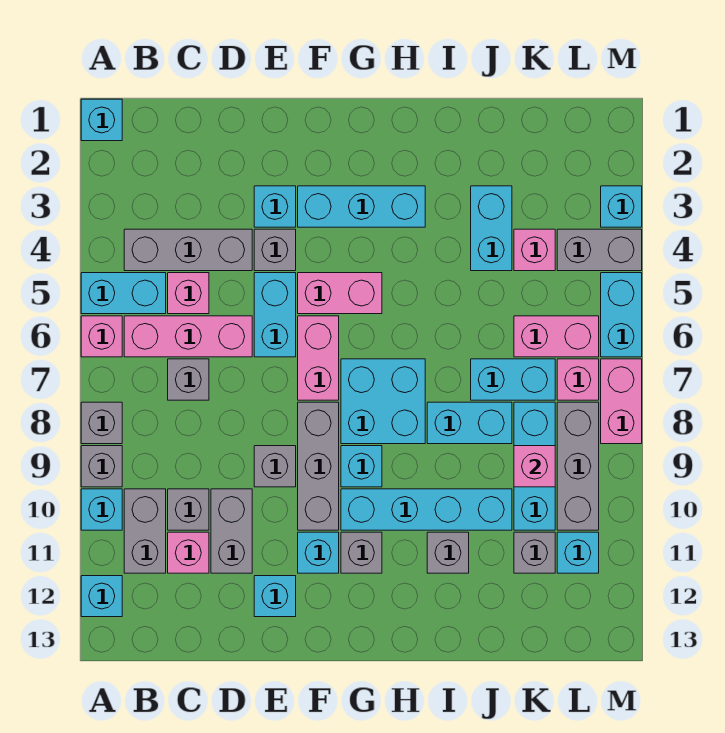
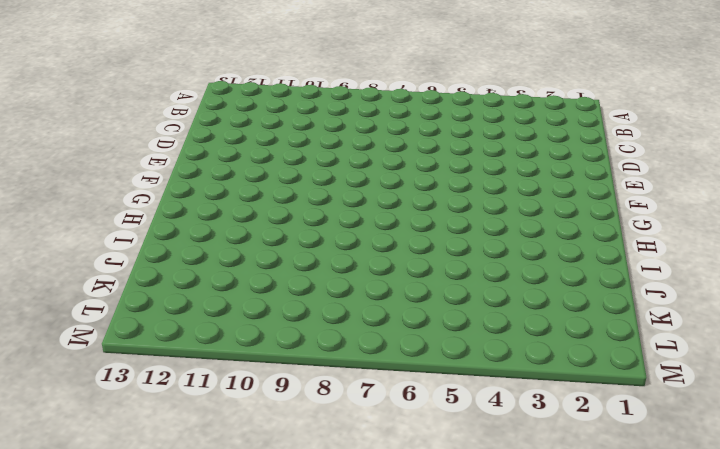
none -> cyan brick A1 level 1
none -> cyan brick A5:B5 level 1
none -> pink brick A6 level 1
none -> grey brick A8 level 1

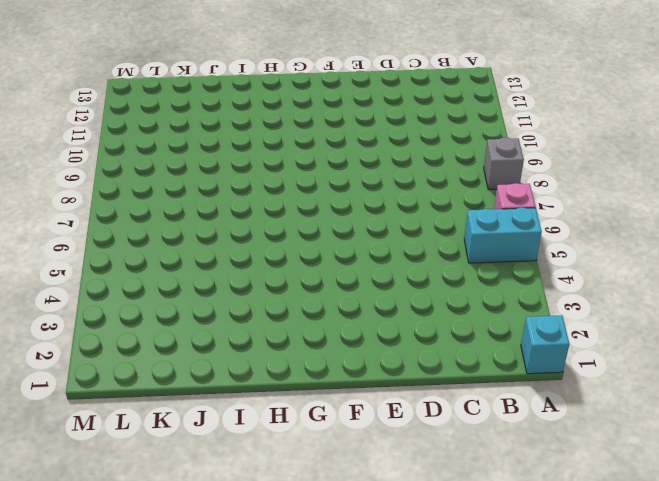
none -> grey brick A9 level 1
none -> cyan brick A10 level 1
none -> cyan brick A12 level 1
none -> grey brick B4:D4 level 1

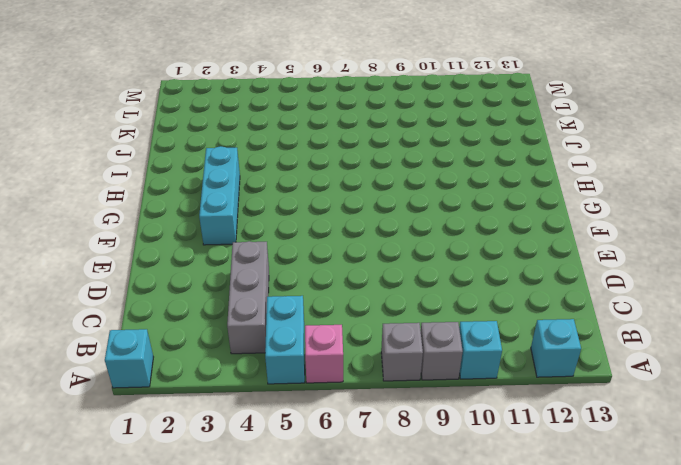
none -> pink brick B6:D6 level 1
none -> grey brick B10:B11 level 1
none -> pink brick C5 level 1
none -> grey brick C7 level 1

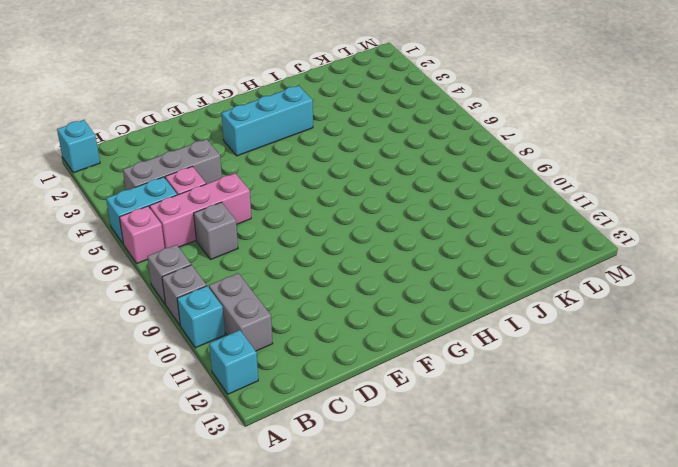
none -> grey brick C10 level 1
none -> pink brick C11 level 1
none -> grey brick D10:D11 level 1
none -> cyan brick E3 level 1

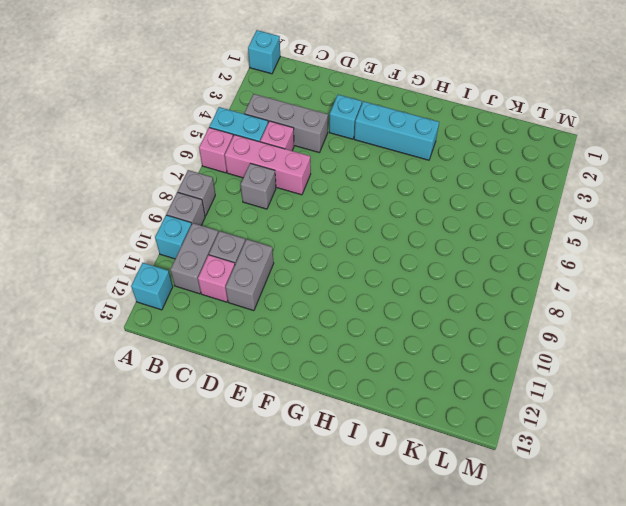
none -> grey brick E4 level 1
none -> cyan brick E5:E6 level 1
none -> grey brick E9 level 1
none -> cyan brick E12 level 1

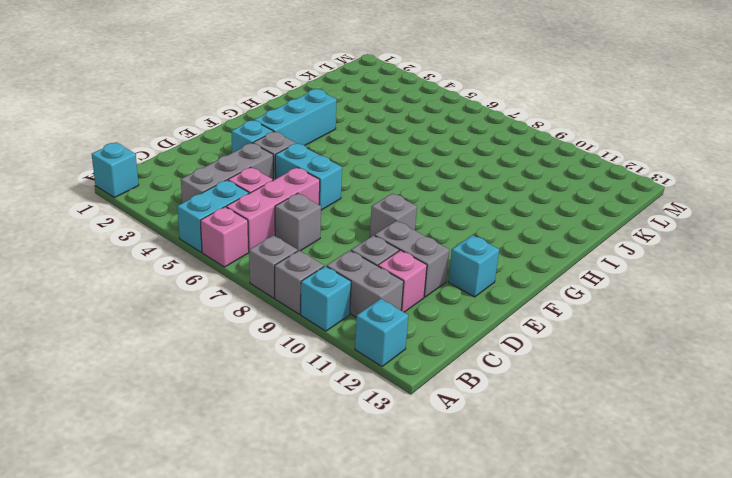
none -> pink brick F5:G5 level 1
none -> pink brick F6:F7 level 1
none -> grey brick F8:F10 level 1
none -> cyan brick F11 level 1

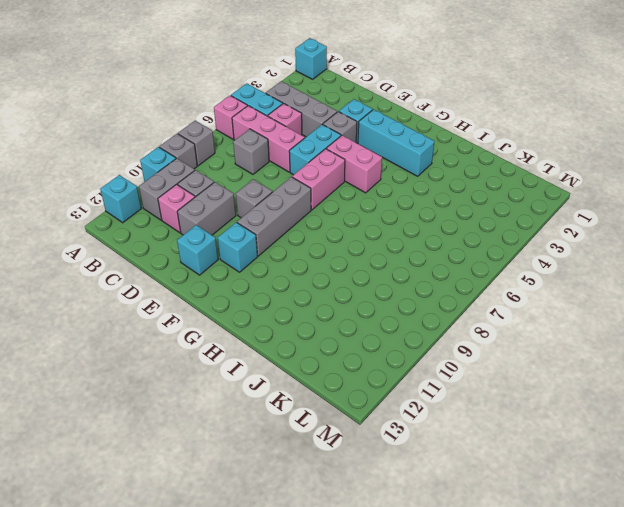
none -> cyan brick G7:H8 level 1
none -> cyan brick G9 level 1
none -> cyan brick G10:J10 level 1
none -> grey brick G11 level 1

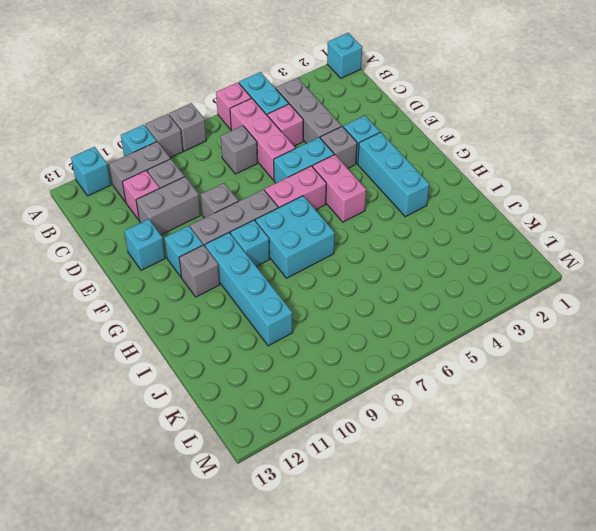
none -> cyan brick I8:J8 level 1
none -> grey brick I11 level 1
none -> cyan brick J3:J4 level 1
none -> cyan brick J7:K7 level 1

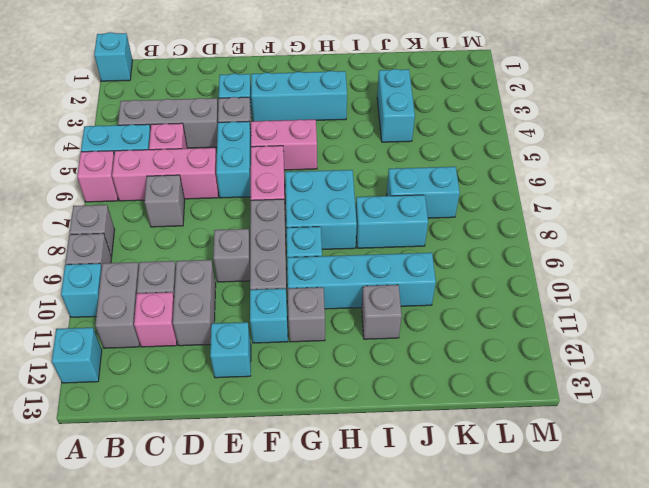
none -> pink brick K4 level 1
none -> pink brick K6:L6 level 1
none -> cyan brick K8:K10 level 1
none -> grey brick K11 level 1

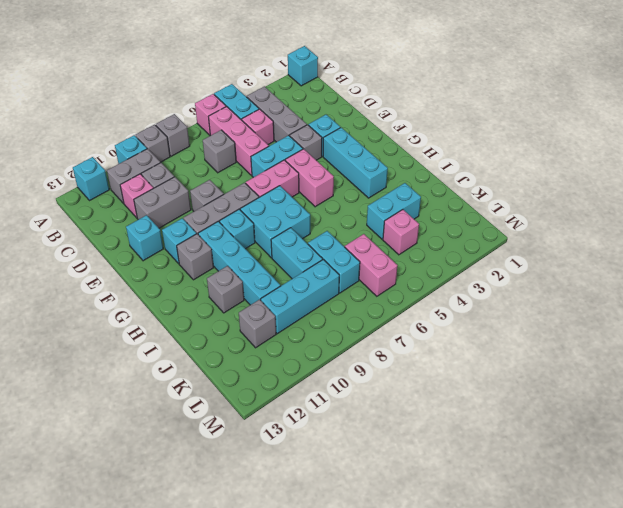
none -> grey brick L4:M4 level 1
none -> pink brick L7 level 1
none -> grey brick L8:L10 level 1
none -> cyan brick L11 level 1

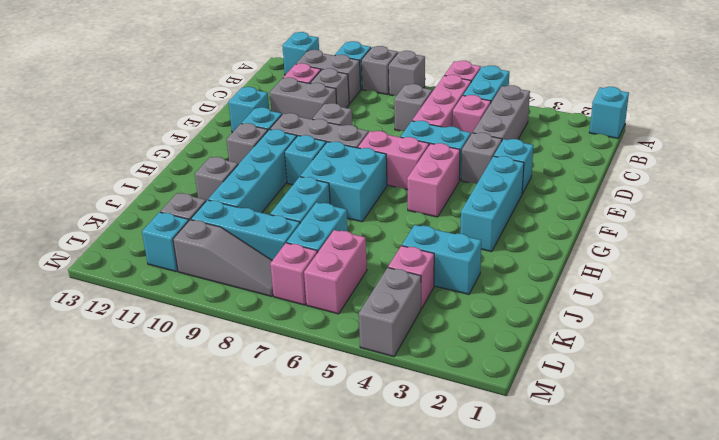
grey slope L8:L10 level 1 top 10 -> grey brick L8:L10 level 1
none -> cyan brick M3 level 1
none -> cyan brick M5:M6 level 1
none -> pink brick M7:M8 level 1
none -> pink brick K9 level 2

